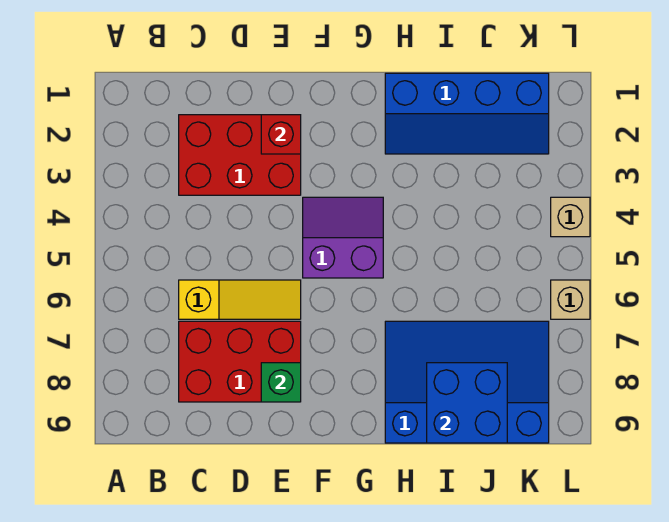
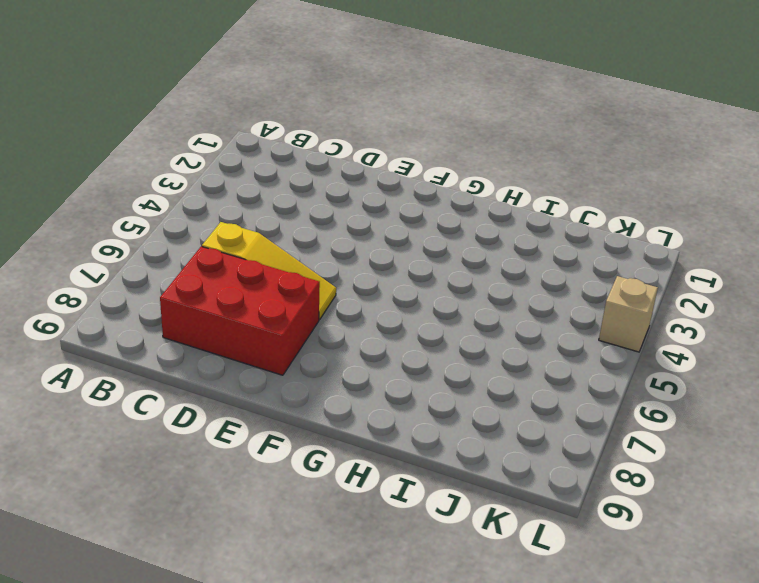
none -> red brick C2:E3 level 1
none -> purple slope F4:G5 level 1 top 5

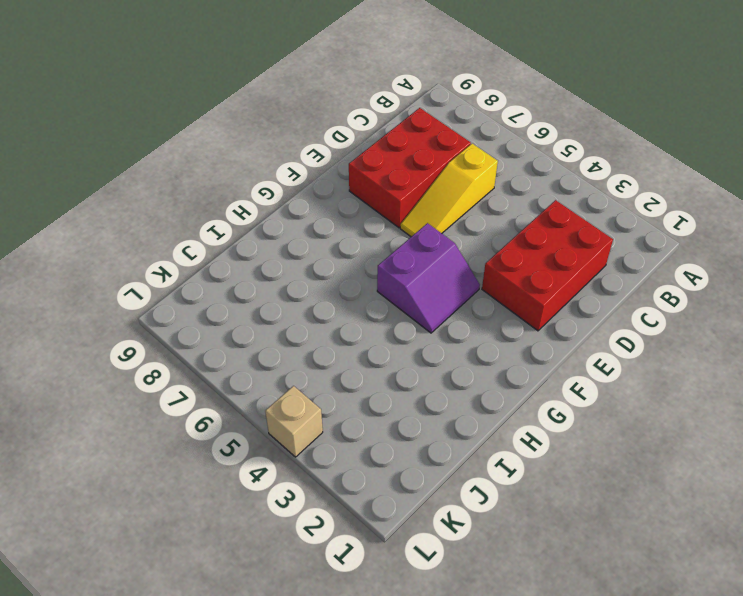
none -> blue slope H1:K2 level 1 top 1
none -> blue slope H7:K9 level 1 top 9

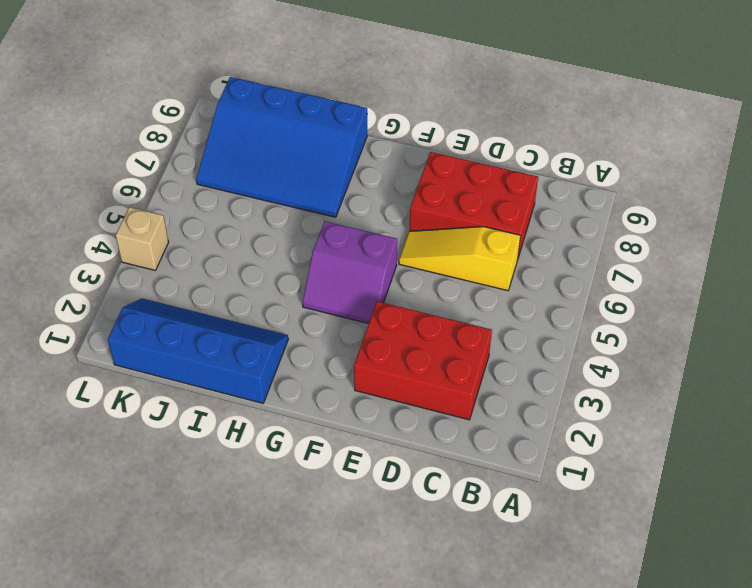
none -> tan brick L6 level 1
none -> red brick E2 level 2

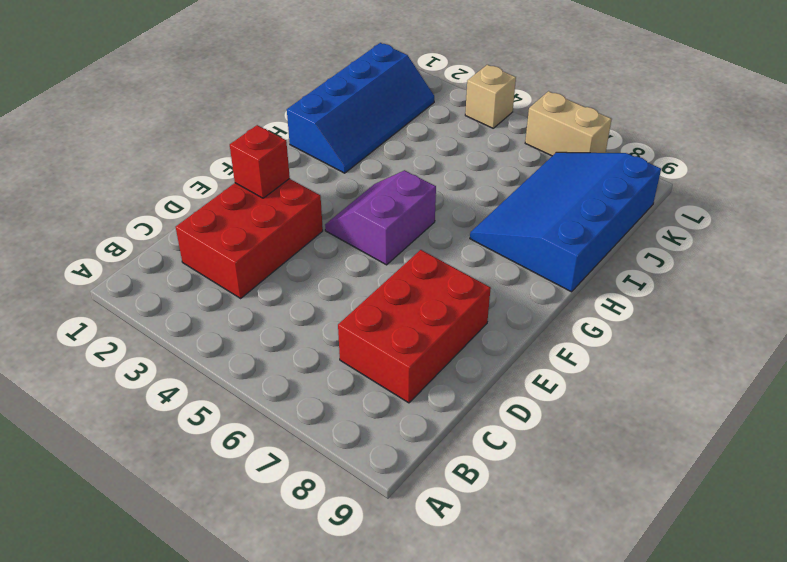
tan brick L6:L7 level 1 -> tan brick L6 level 1
none -> yellow slope C6:E6 level 1 top C
none -> green brick E8 level 2

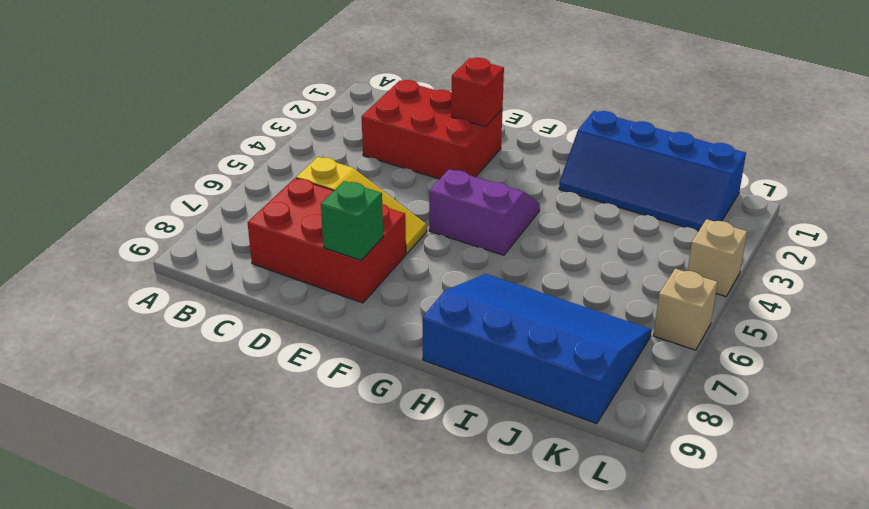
none -> blue brick I8:J9 level 2

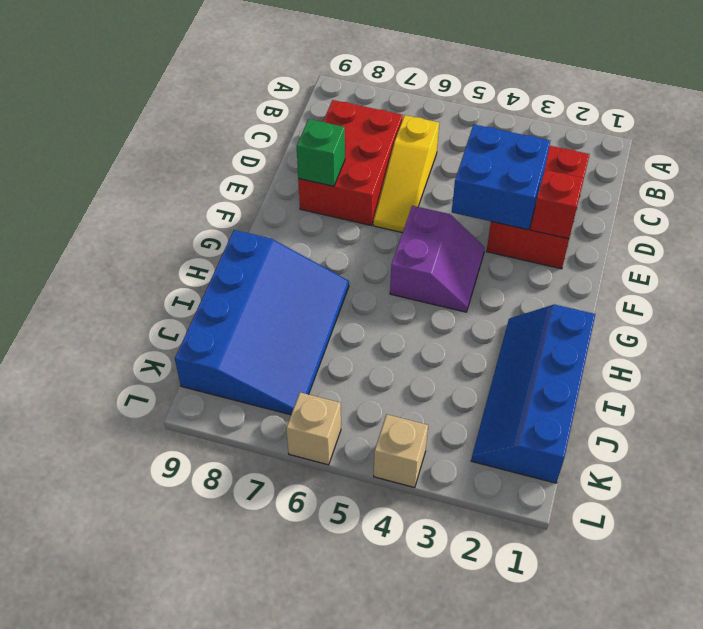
blue brick D3:E4 level 2 -> blue brick I8:J9 level 2

